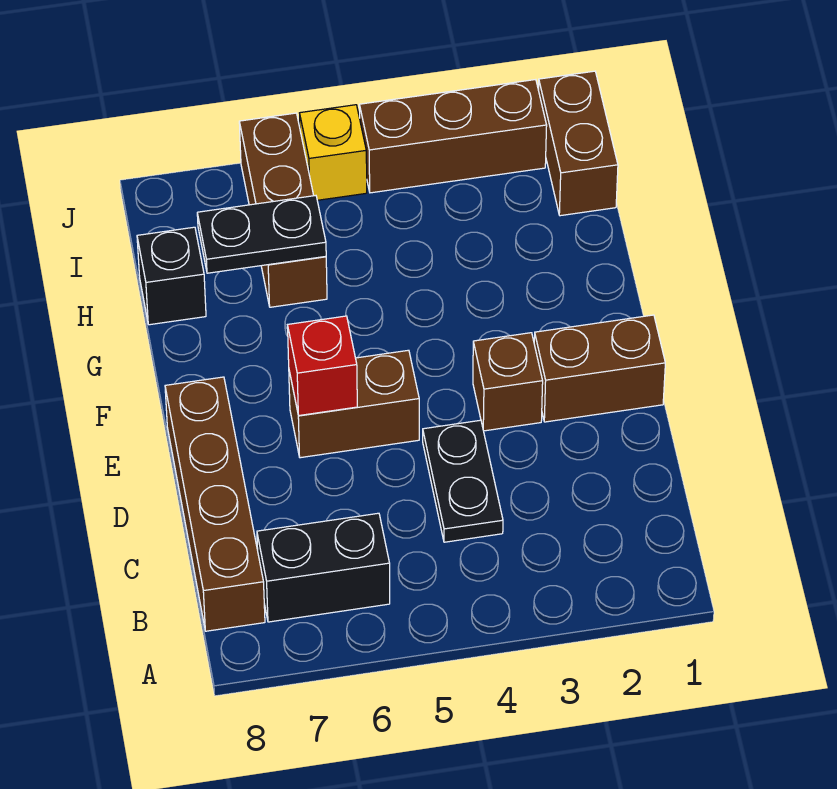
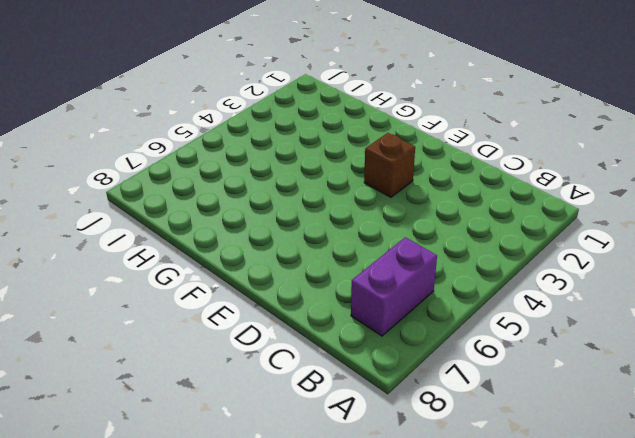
purple brick B6:B7 level 1 -> black brick B6:B7 level 1
none -> brown brick B8:E8 level 1
none -> black plate C4:D4 level 1
none -> brown brick E1:E2 level 1

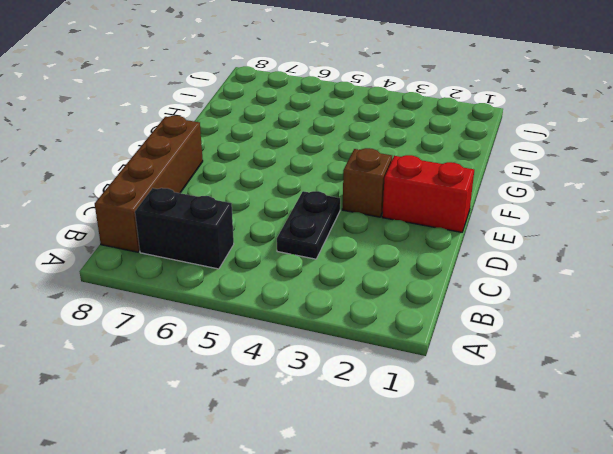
red brick E1:E2 level 1 -> brown brick E1:E2 level 1
none -> brown brick E5:E6 level 1
none -> brown brick H6:J6 level 1
none -> black brick H8 level 1

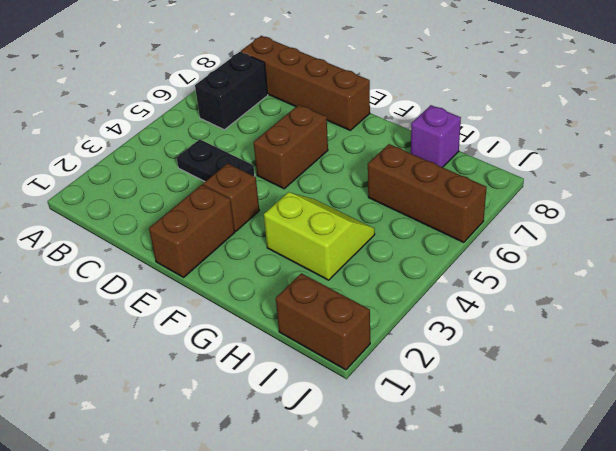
lime slope G3:H4 level 1 top 3 -> none
purple brick H8 level 1 -> black brick H8 level 1
none -> brown brick J2:J4 level 1
none -> yellow brick J5 level 1
none -> red brick E6 level 2

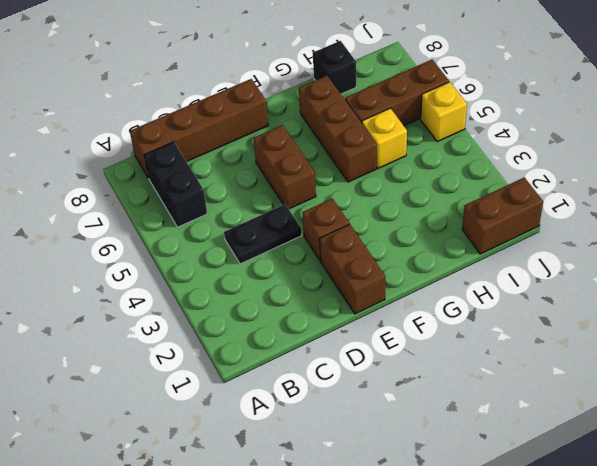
brown brick G5:G7 level 1 -> brown brick J2:J4 level 1
yellow brick H5 level 1 -> none
none -> red brick E6 level 2
none -> black plate H6:H7 level 2

